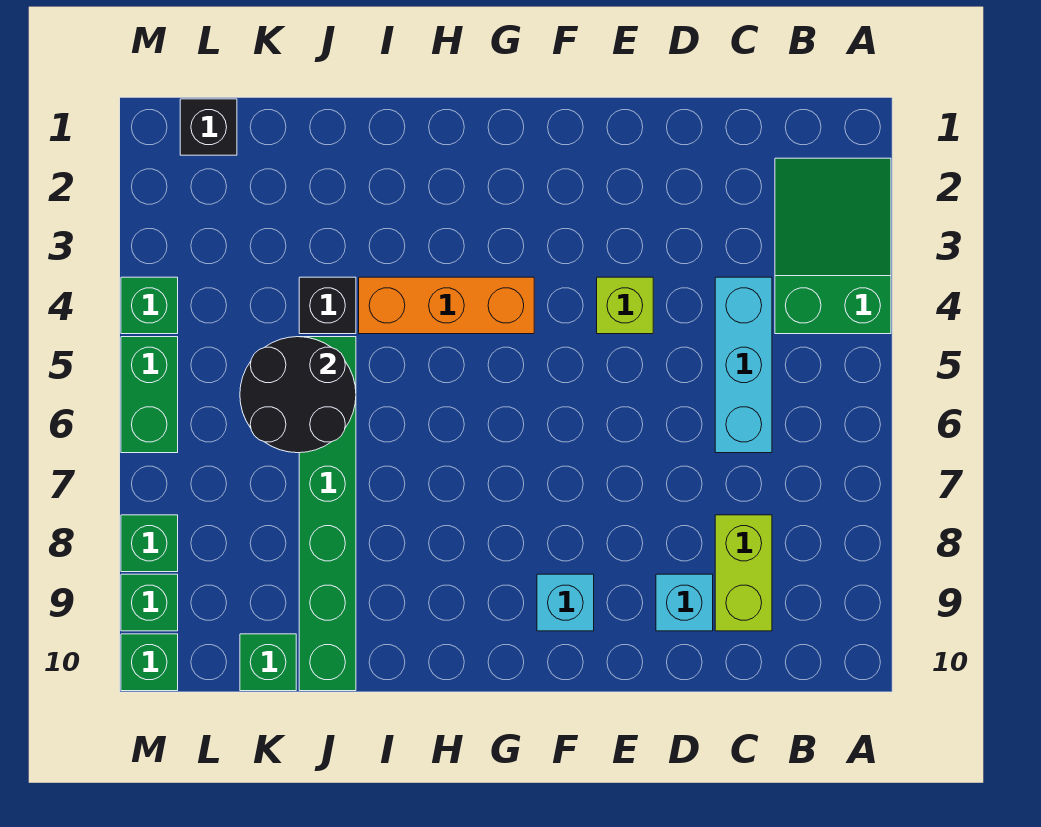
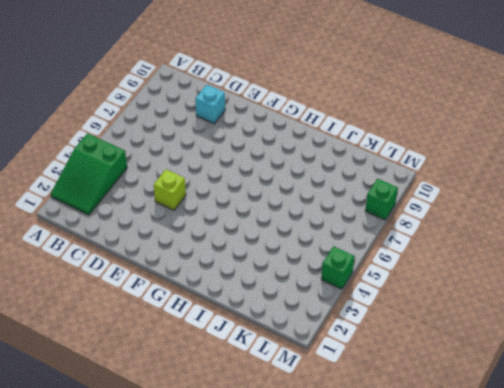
none -> cyan brick C4:C6 level 1
none -> lime brick C8:C9 level 1
none -> cyan brick F9 level 1

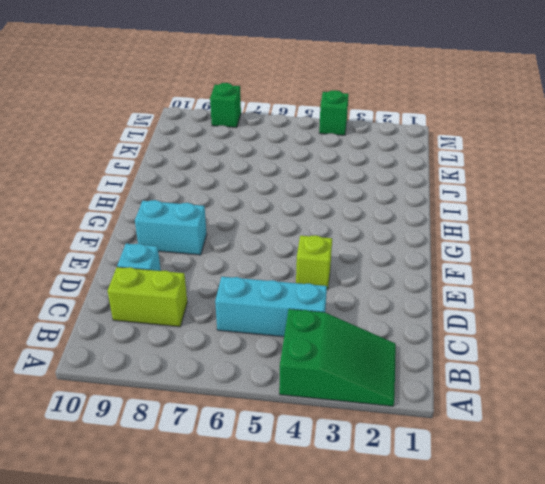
cyan brick F8:F9 level 1 -> cyan brick F9 level 1
none -> orange brick G4:I4 level 1
none -> black brick J4 level 1
none -> green brick J5:J10 level 1

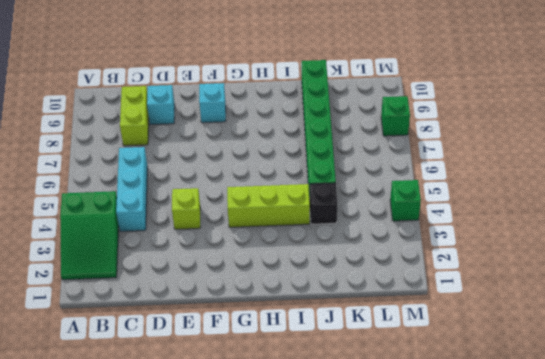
lime brick G4:I4 level 1 -> orange brick G4:I4 level 1
none -> green brick K10 level 1
none -> black brick L1 level 1
none -> green brick M5:M6 level 1

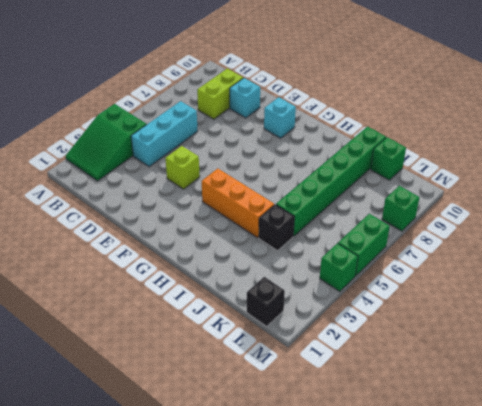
none -> green brick M9 level 1
none -> green brick M10 level 1
none -> black round brick J5:K6 level 2

